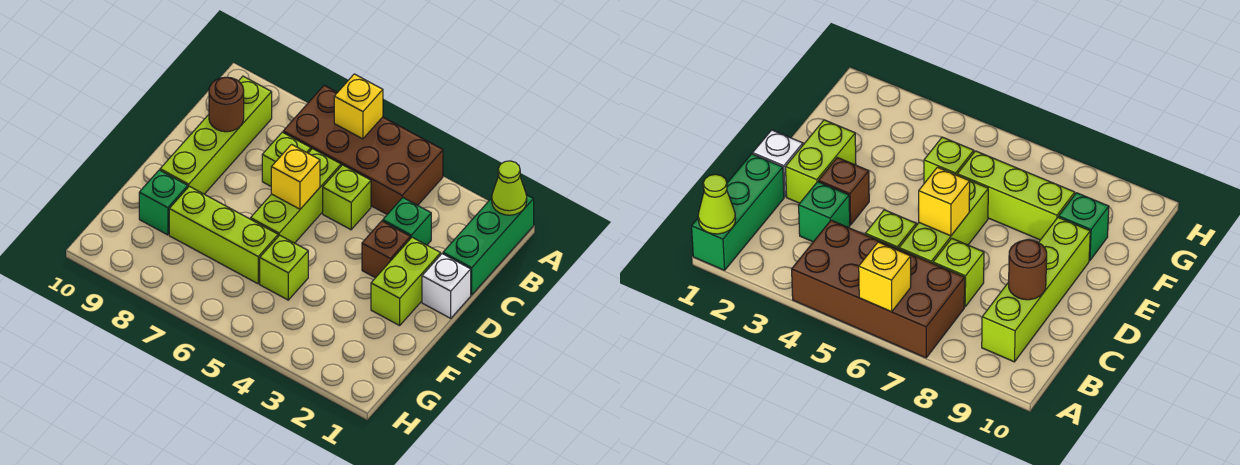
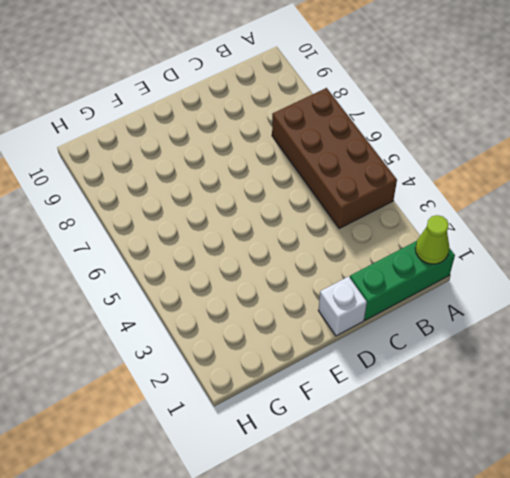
none -> lime brick B9:E9 level 1
none -> green brick C3 level 1
none -> lime brick C5 level 1

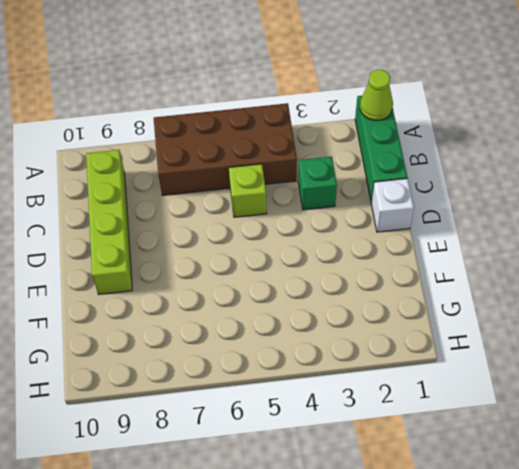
none -> lime brick C6:E6 level 1
none -> lime brick C7 level 1
none -> lime brick D2:E2 level 1

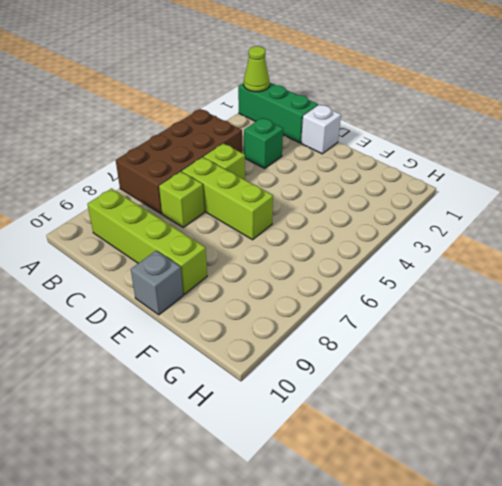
grey brick E10 level 1 -> none
none -> lime brick D2:E2 level 1
none -> brown brick D3 level 1
none -> lime brick F5 level 1

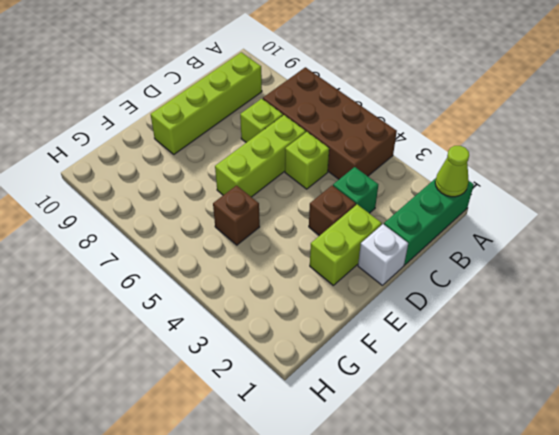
brown brick F5 level 1 -> lime brick F5 level 1
none -> lime brick F6:F8 level 1
none -> green brick F9 level 1
none -> yellow brick A6 level 2

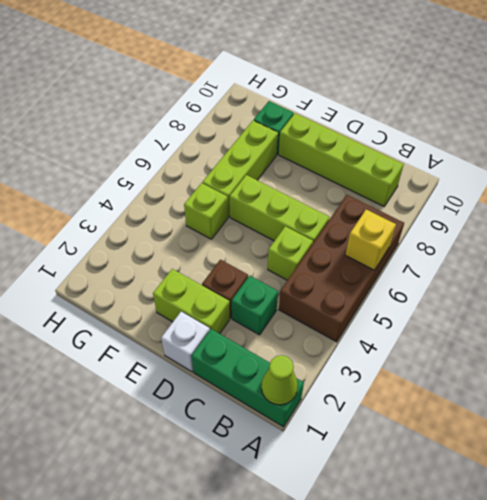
none -> lime brick C7 level 1
none -> brown round brick C9 level 2
none -> yellow brick D6 level 2

